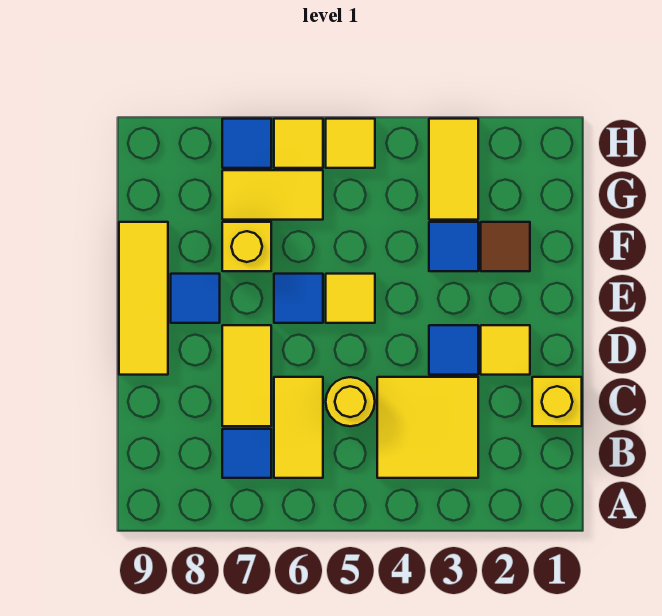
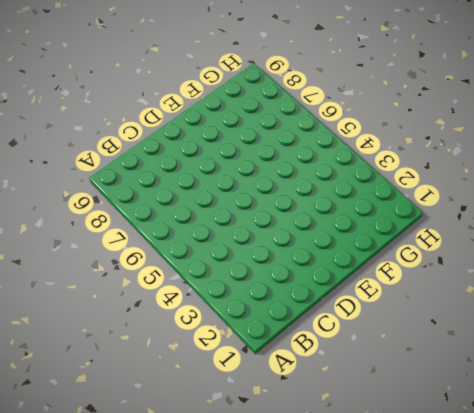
none -> yellow tile B3:C4 level 1
none -> yellow tile B6:C6 level 1
none -> blue tile B7 level 1

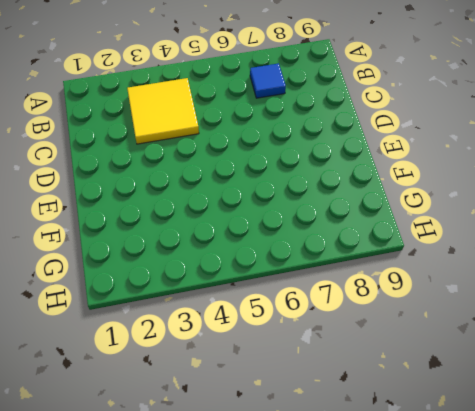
none -> yellow tile B6:C6 level 1
none -> yellow brick C1 level 1
none -> yellow round brick C5 level 1

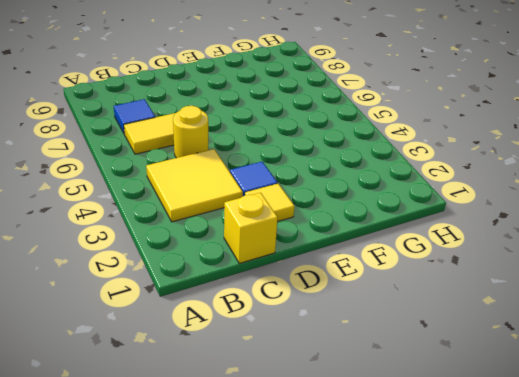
none -> yellow tile C7:D7 level 1
none -> yellow tile D9:F9 level 1
none -> yellow tile E5 level 1

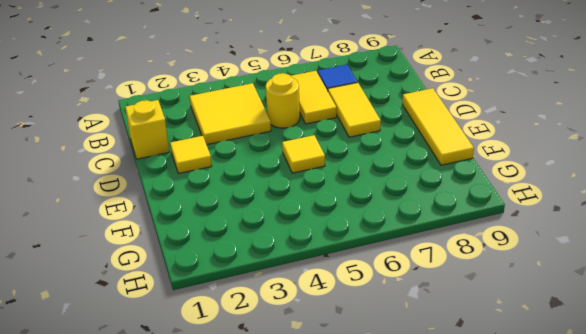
none -> blue tile D3 level 1
none -> blue tile E6 level 1
none -> blue tile E8 level 1

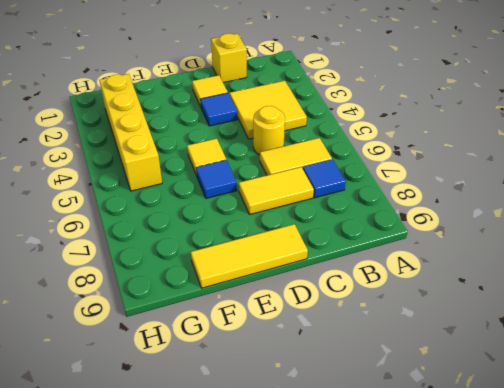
yellow brick G2:G5 level 1 -> yellow tile G3:H3 level 1
none -> blue tile E8 level 1
none -> brown tile F2 level 1
none -> blue tile F3 level 1

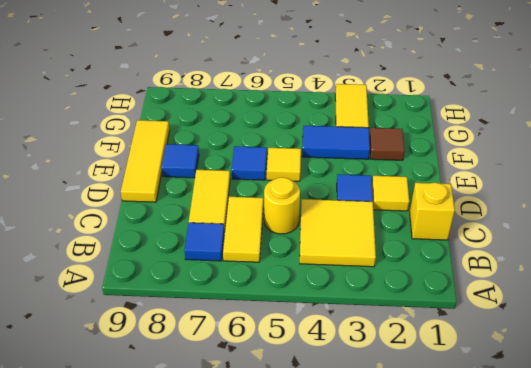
blue tile F3:F4 level 1 -> blue tile F3 level 1
none -> yellow brick F7 level 1
none -> yellow tile G6:G7 level 1
none -> yellow tile H5 level 1

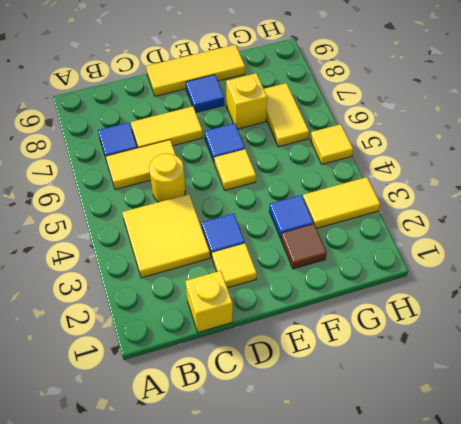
none -> yellow tile H6 level 1
none -> blue tile H7 level 1

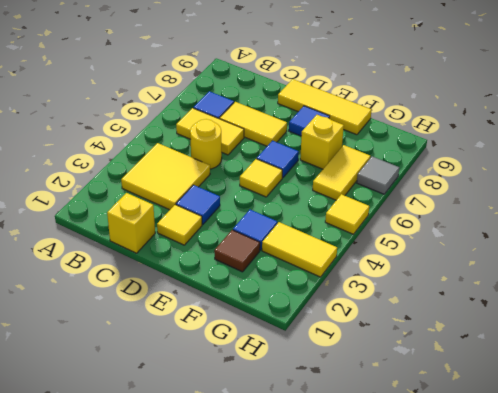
grey tile H7 level 1 -> blue tile H7 level 1
none -> yellow tile H6 level 1

